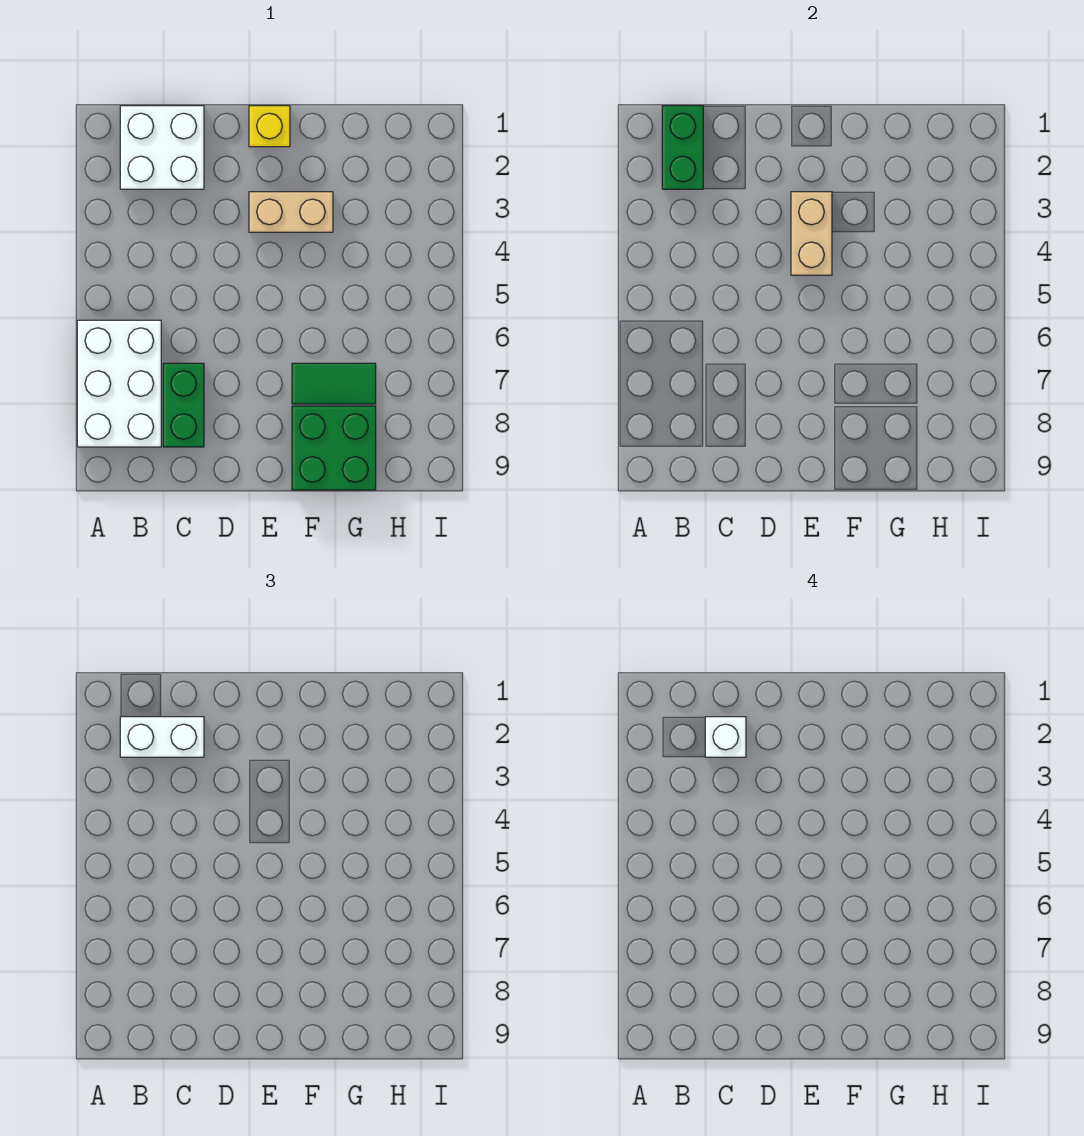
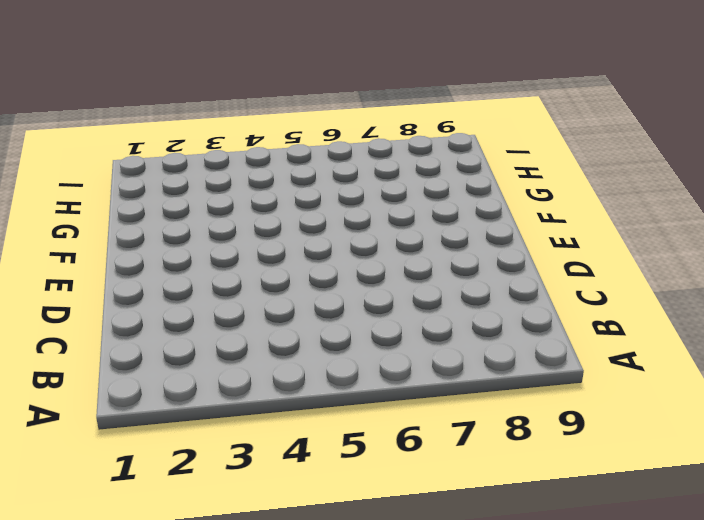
none -> white brick A6:B8 level 1
none -> white brick B1:C2 level 1

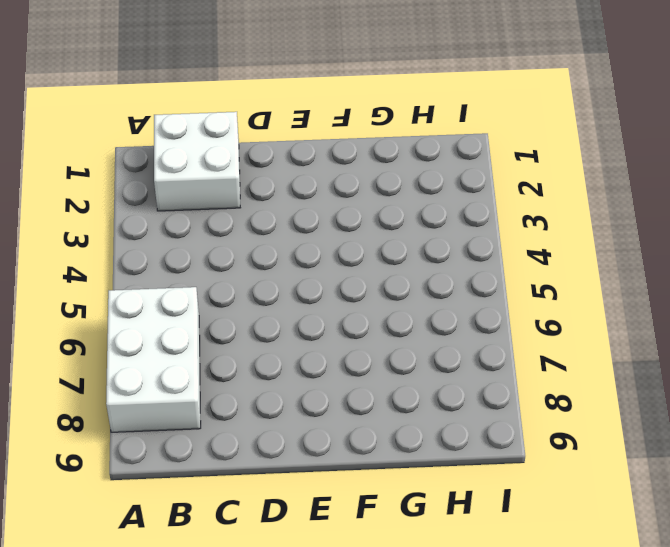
none -> green brick C7:C8 level 1
none -> yellow brick E1 level 1

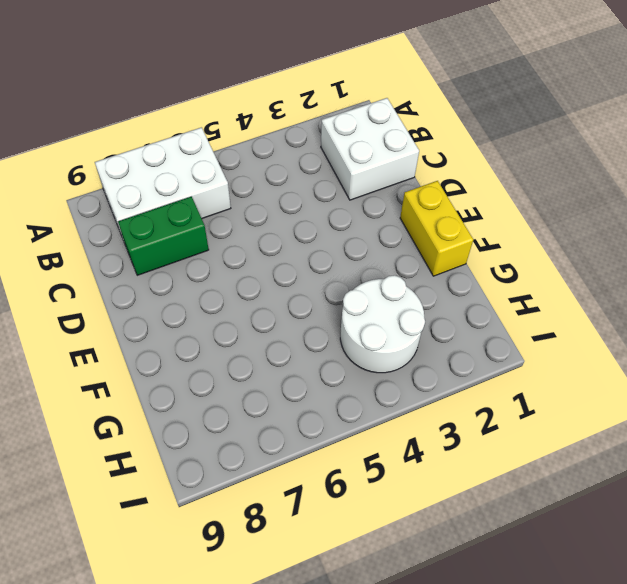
yellow brick E1:F1 level 1 -> yellow brick E1 level 1
white round brick G3:H4 level 1 -> none
none -> tan brick E3:F3 level 1
none -> green tile F7:G7 level 1

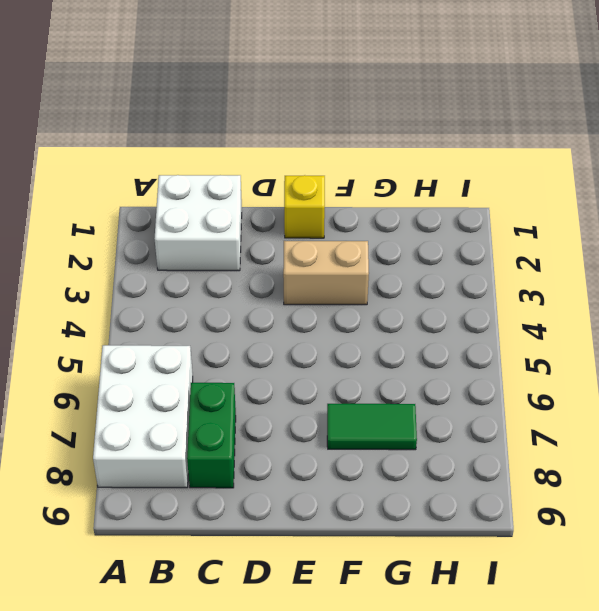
none -> green brick F8:G9 level 1
none -> green brick B1:B2 level 2

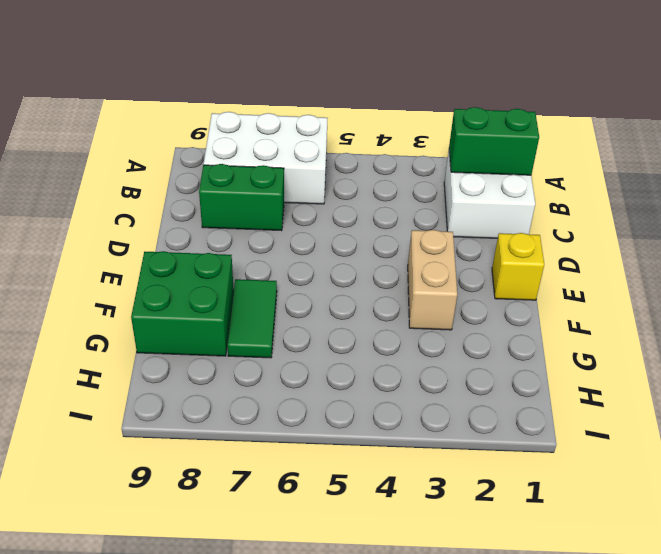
none -> tan brick E3:E4 level 2
none -> white brick B2:C2 level 3

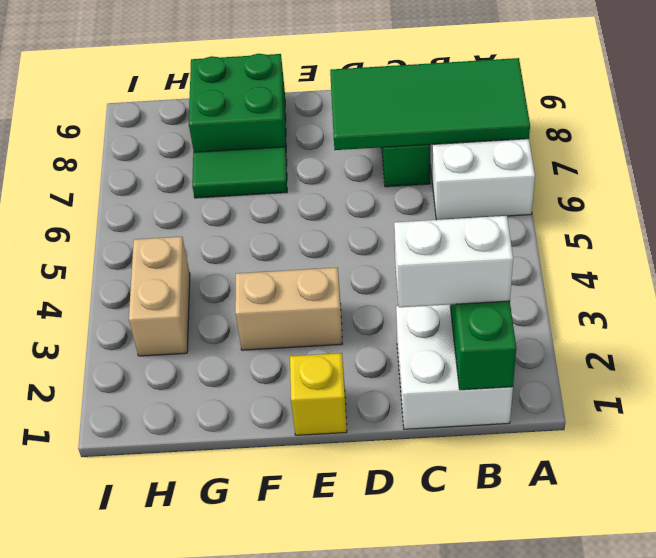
green tile A7:D8 level 2 -> none
tan brick H3:H4 level 1 -> tan brick E3:E4 level 2
none -> white brick C2 level 4

